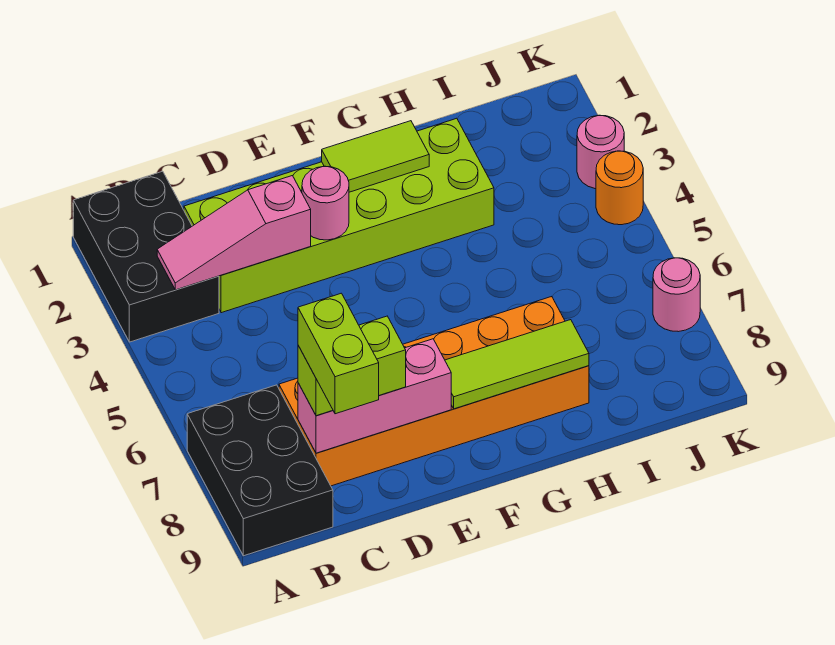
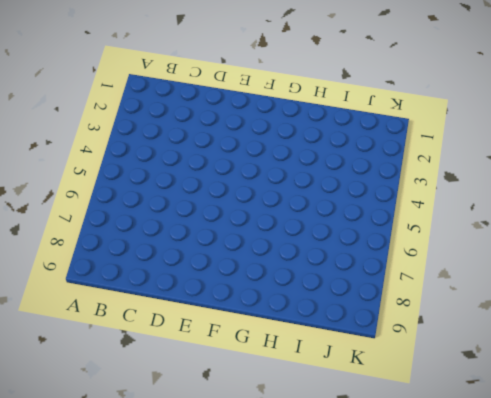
none -> black brick A1:B3 level 1
none -> black brick A7:B9 level 1
none -> lime brick C2:H3 level 1

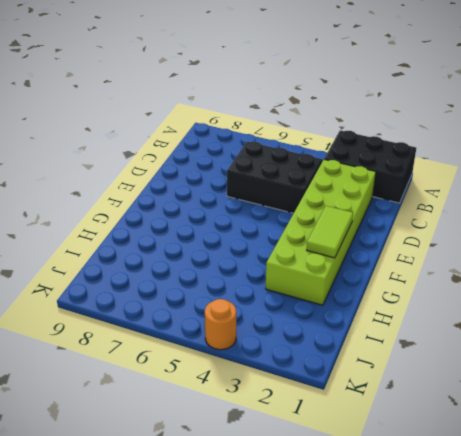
black brick C4:D6 level 1 -> black brick A7:B9 level 1
none -> orange brick C7:H8 level 1
none -> pink round brick K3 level 1
none -> pink round brick K7 level 1

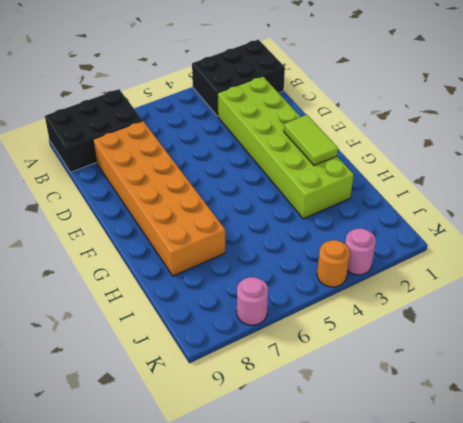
none -> pink slope B3:D3 level 2 top D
none -> pink brick C8:E8 level 2
none -> pink round brick E3 level 2

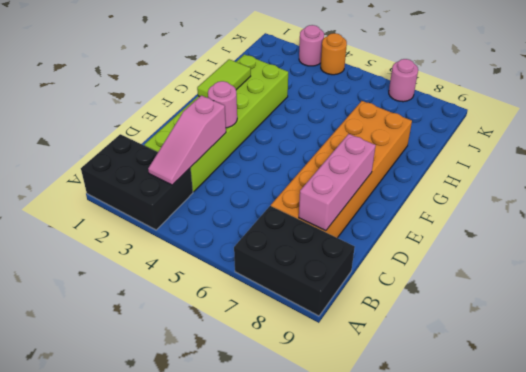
none -> lime tile F8:H8 level 2
none -> lime brick C8:D8 level 3
none -> lime brick C8:C9 level 4

